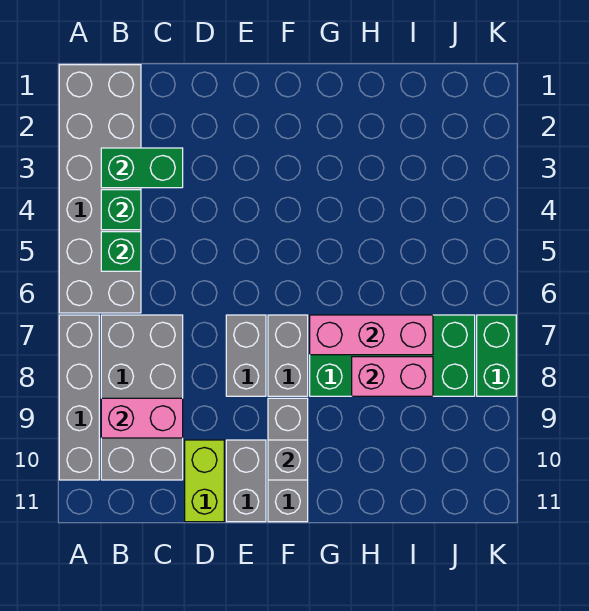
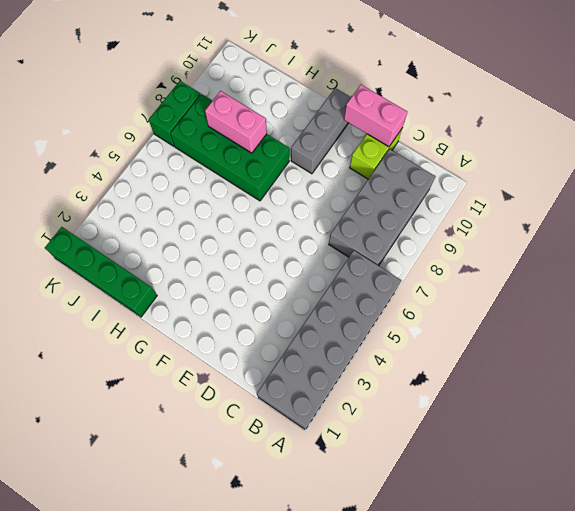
pink brick D11:E11 level 2 -> pink brick B9:C9 level 2
green brick H1:K1 level 1 -> none
none -> grey brick A7:A10 level 1
none -> grey brick E7:E8 level 1
none -> grey brick E10:E11 level 1

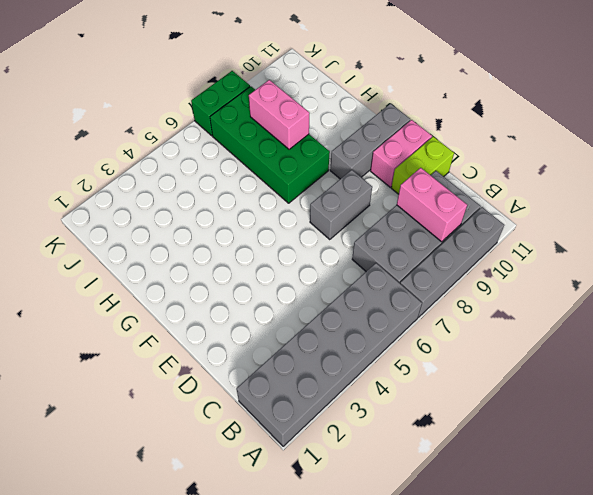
pink brick E10:E11 level 1 -> grey brick E10:E11 level 1
none -> grey brick F7:F8 level 1
none -> green brick B3:C3 level 2
none -> green brick B4 level 2

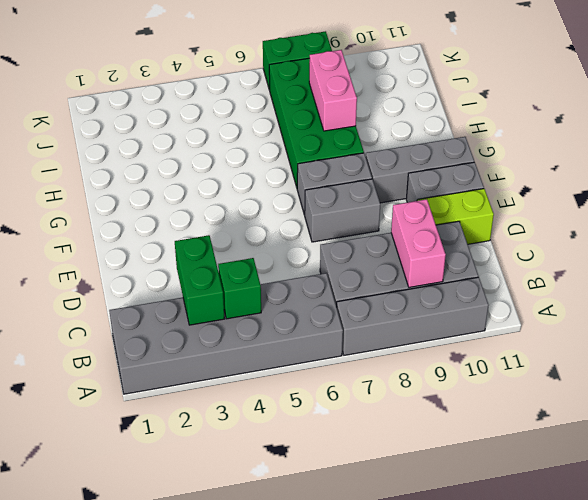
none -> green brick B5 level 2
none -> grey brick F10 level 2
none -> pink brick G7:I7 level 2

